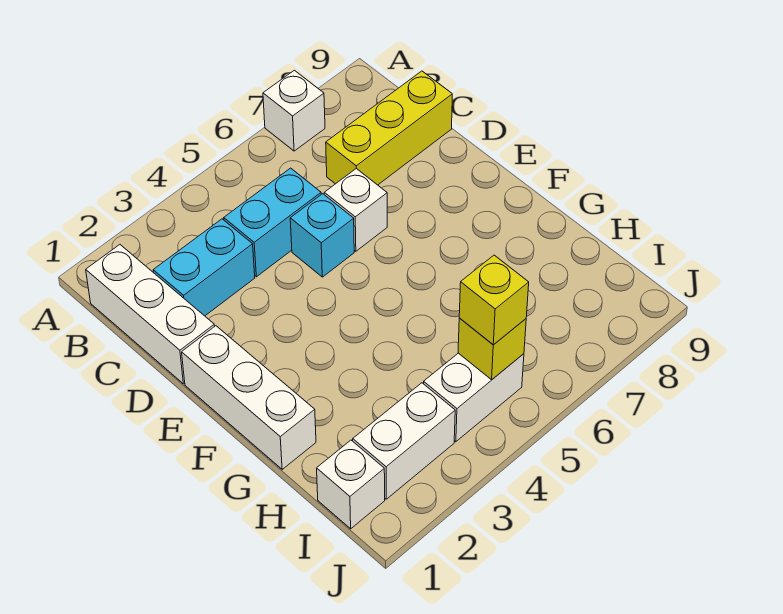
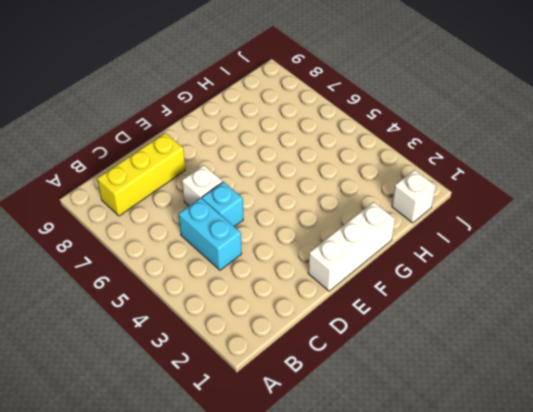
yellow brick B8:D8 level 1 -> yellow brick C7:C9 level 1
none -> white brick A7 level 1
none -> white brick B1:D1 level 1
none -> cyan brick C2:C3 level 1

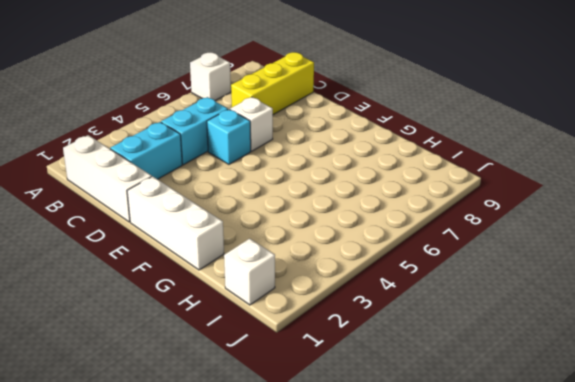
none -> white brick I2:I3 level 1
none -> white brick I4:I5 level 1
none -> yellow brick I5 level 2

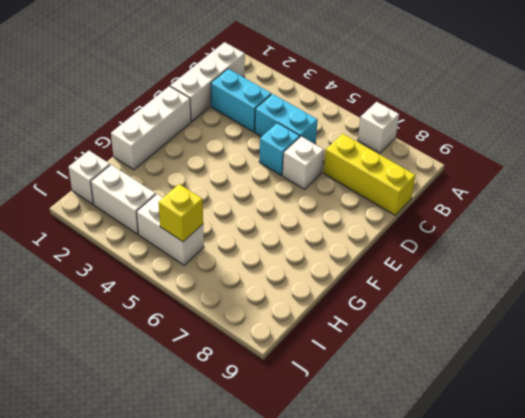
none -> yellow brick I5 level 3

